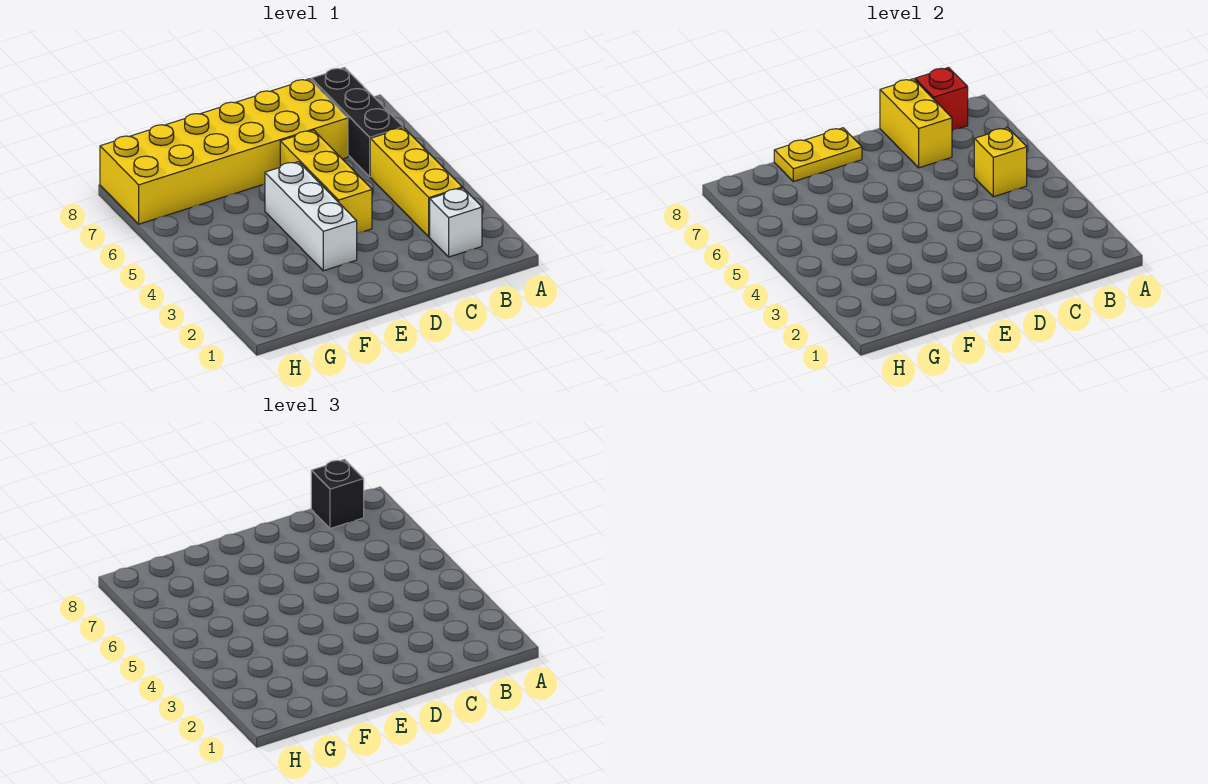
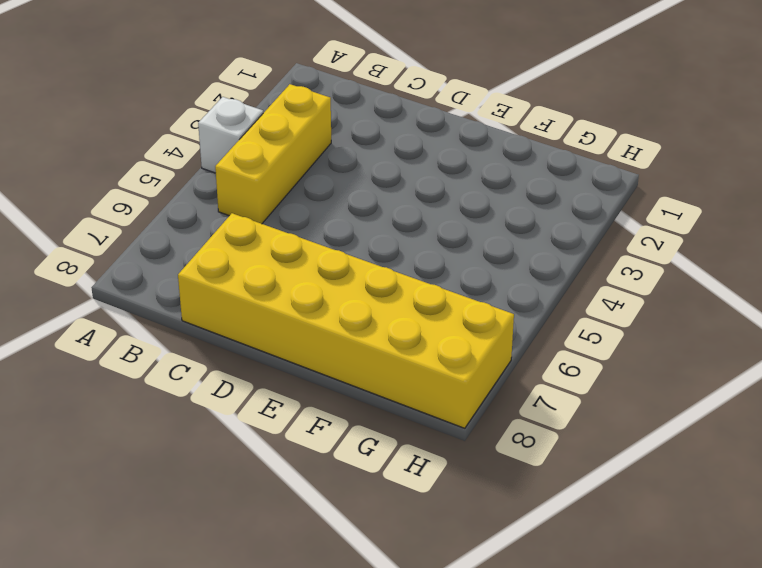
white brick A4 level 1 -> white brick B2 level 1
none -> black brick B6:B8 level 1
none -> yellow brick D4:D6 level 1

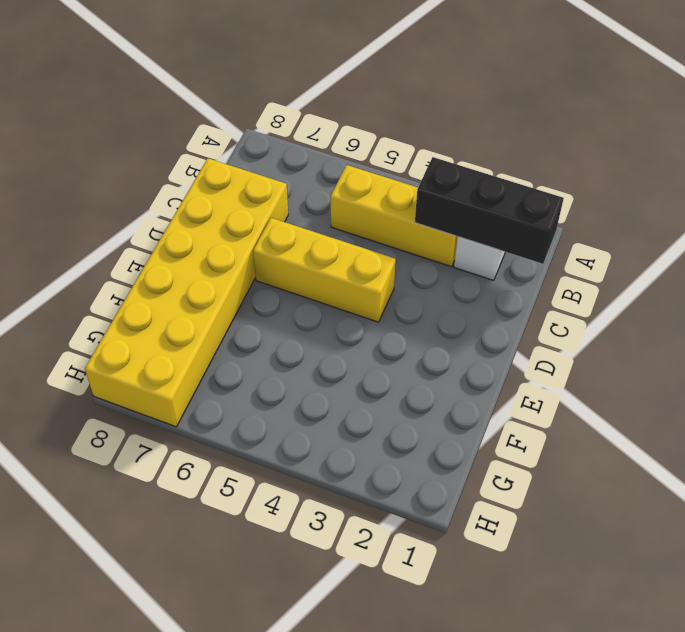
black brick B1:B3 level 2 -> black brick B6:B8 level 1
none -> white brick E3:E5 level 1
none -> yellow brick B5 level 2

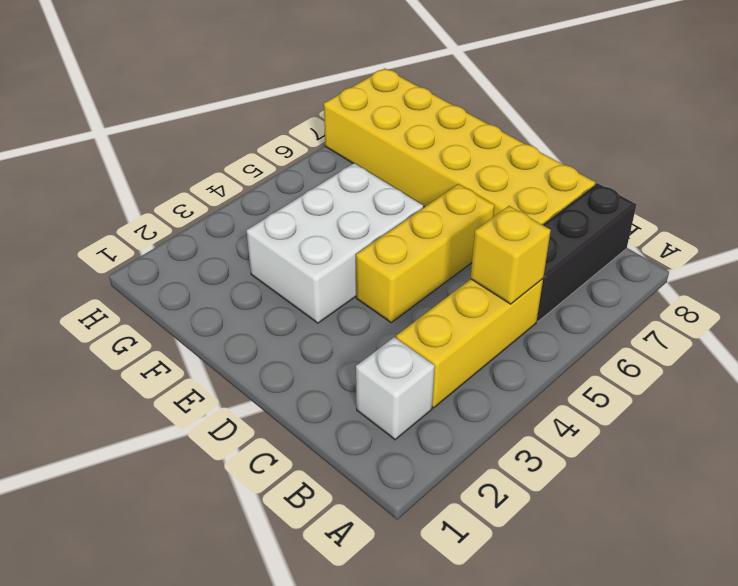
white brick E3:F5 level 1 -> white brick E3:E5 level 1
none -> red brick B8 level 2
none -> yellow brick C7:C8 level 2

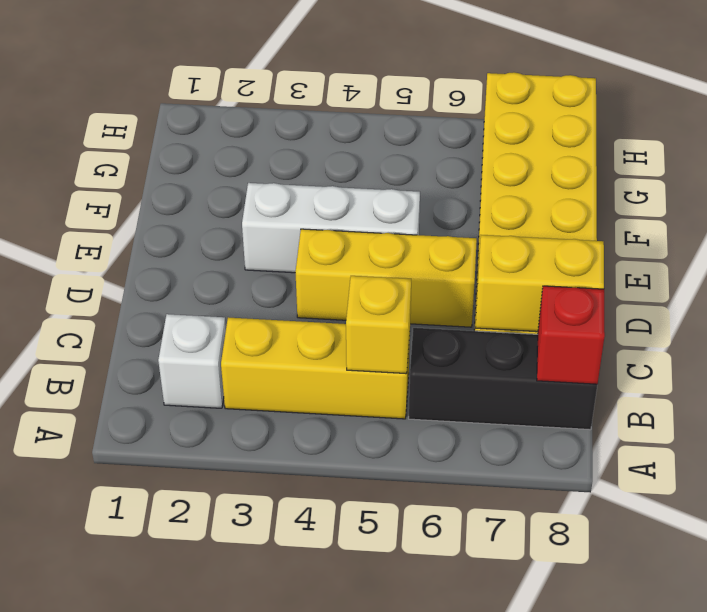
none -> yellow plate E8:F8 level 2
none -> black brick B8 level 3

